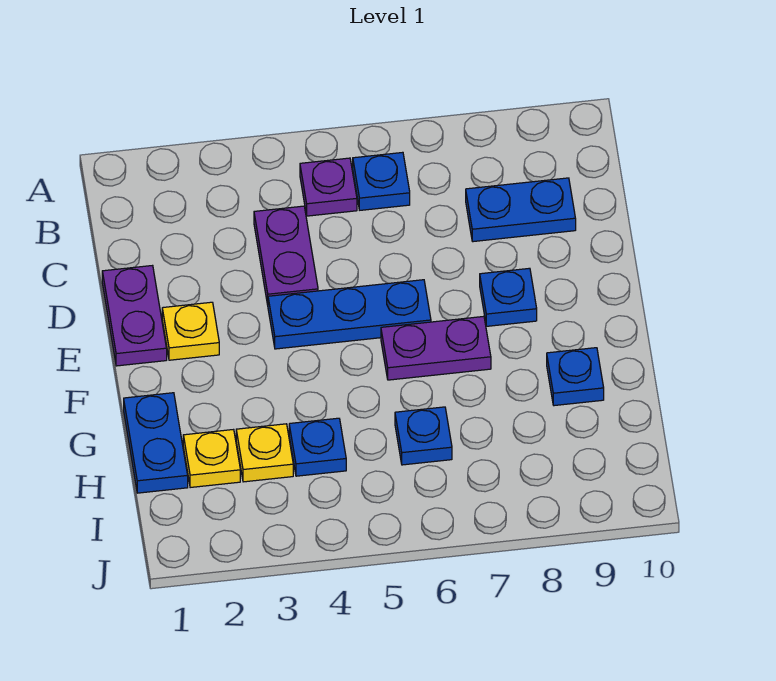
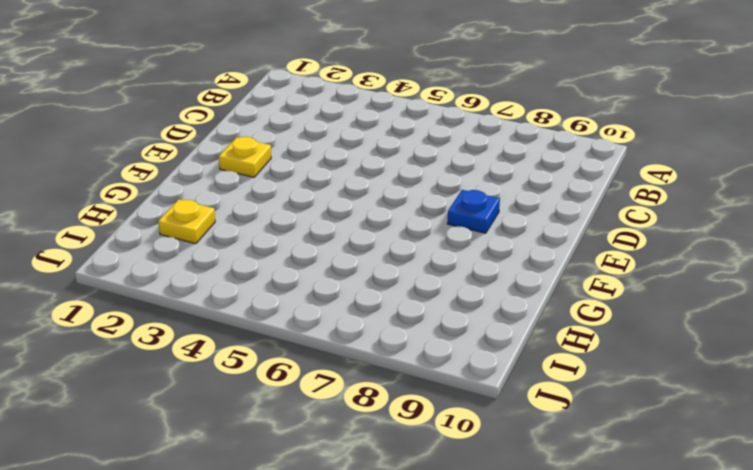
none -> purple plate B5 level 1
none -> blue plate B6 level 1
none -> purple plate C4:D4 level 1

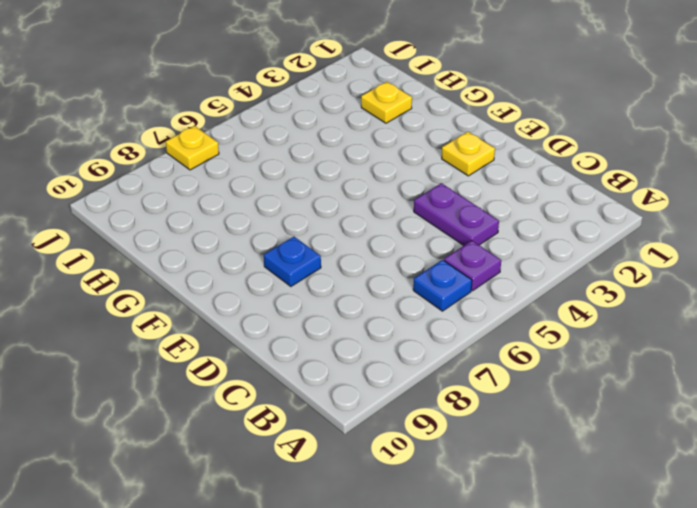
yellow plate J7 level 1 -> yellow plate H3 level 1
none -> blue plate C8:C9 level 1
none -> purple plate D1:E1 level 1
none -> blue plate E4:E6 level 1

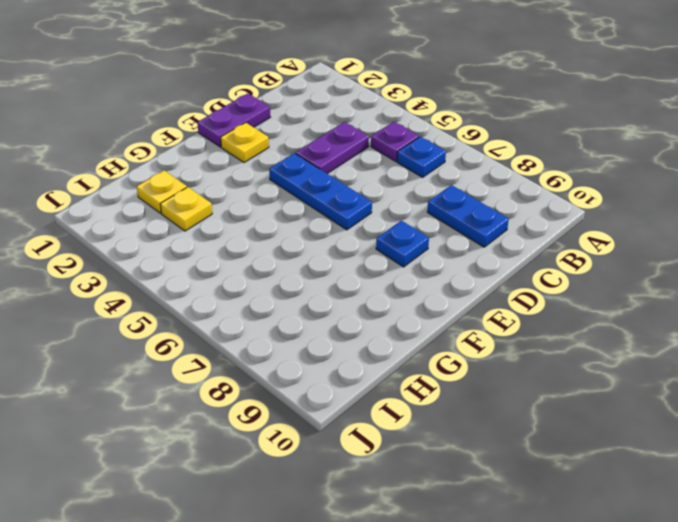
none -> purple plate F6:F7 level 1
none -> blue plate G1:H1 level 1
none -> blue plate G9 level 1

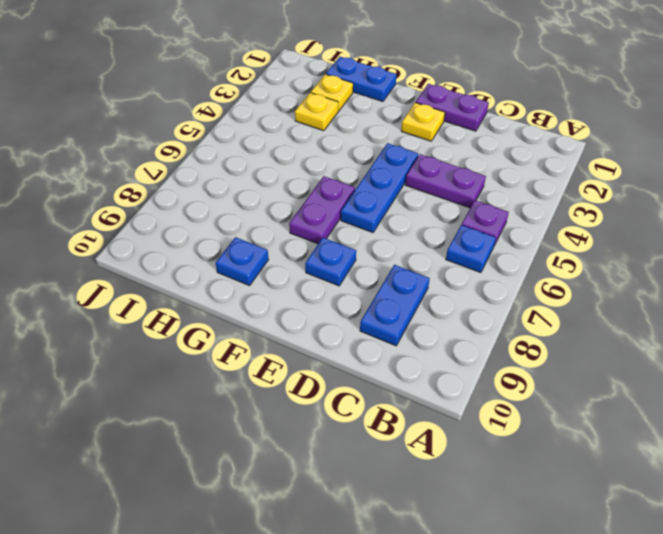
none -> blue plate H4 level 1
none -> blue plate H6 level 1

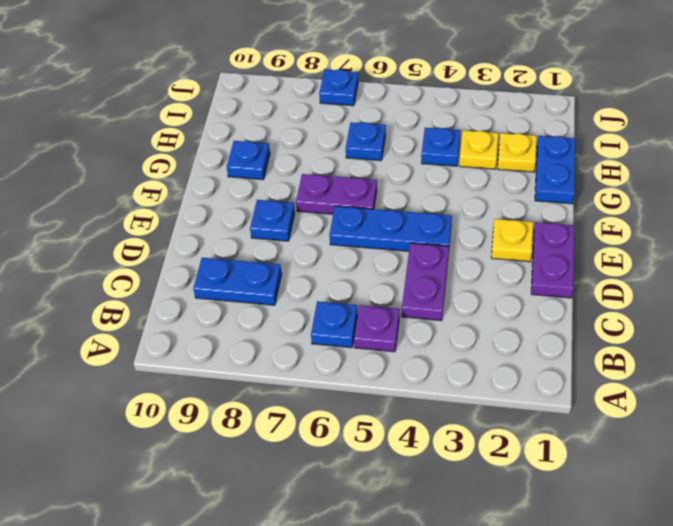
blue plate J7 level 1 -> none

